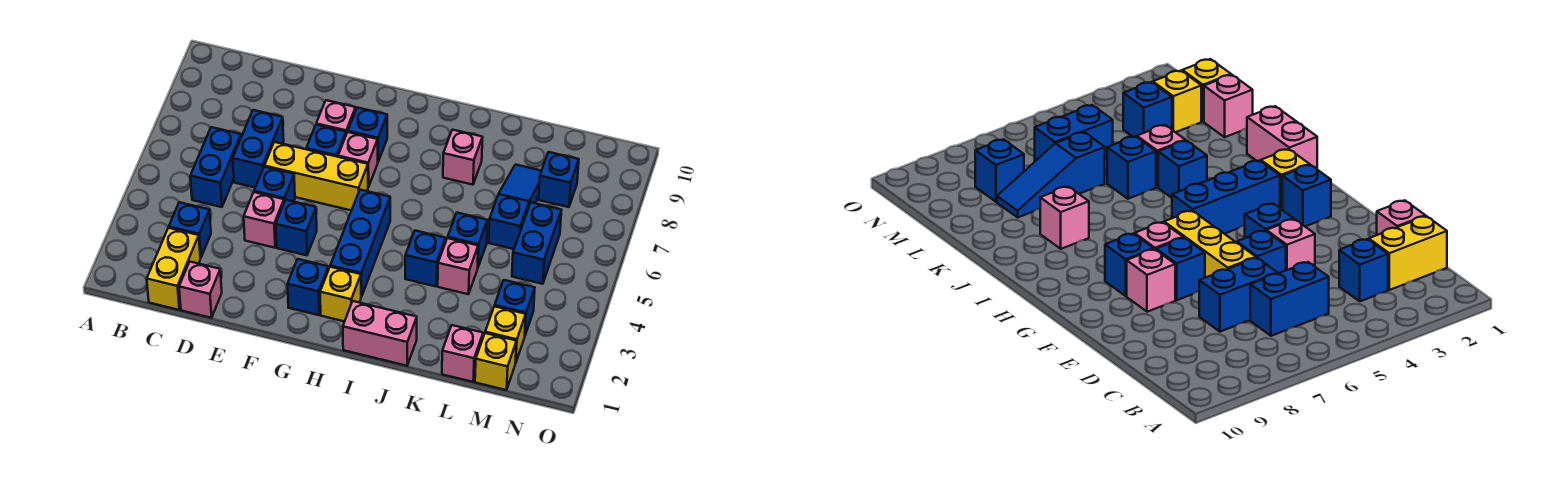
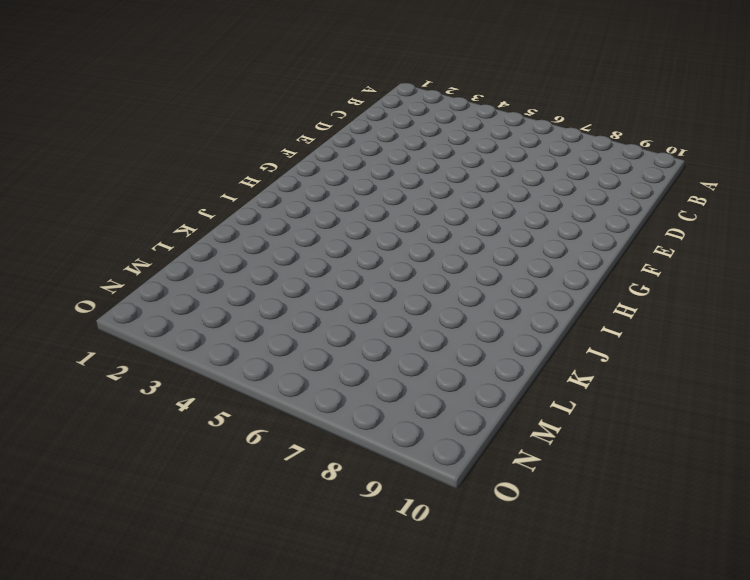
none -> yellow brick C1:C2 level 1
none -> blue brick C3 level 1
none -> blue brick C5:C6 level 1

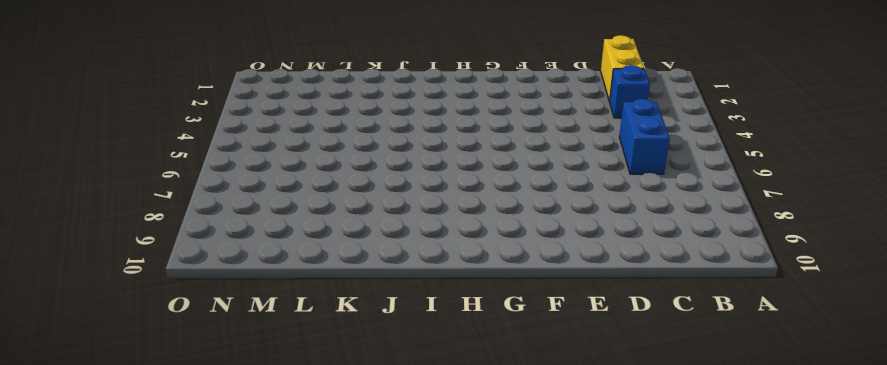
none -> pink brick D1 level 1
none -> blue brick D6:D7 level 1
none -> pink brick E4 level 1

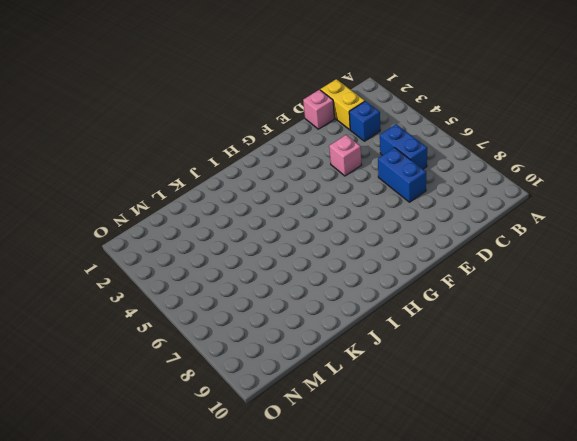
none -> blue brick E5 level 1
none -> yellow brick E6:G6 level 1
none -> blue brick F4 level 1

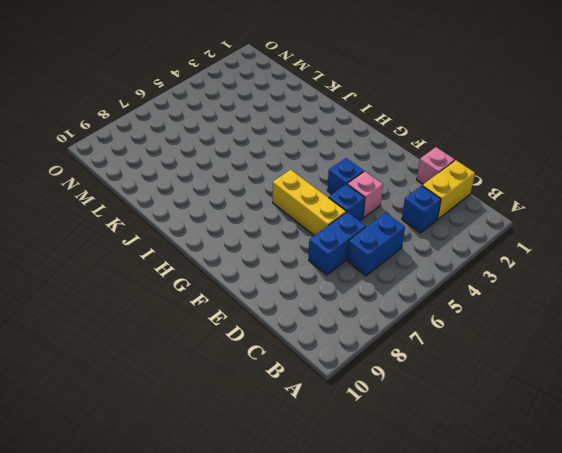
none -> blue brick F7 level 1
none -> pink brick F8 level 1
none -> blue brick G2 level 1

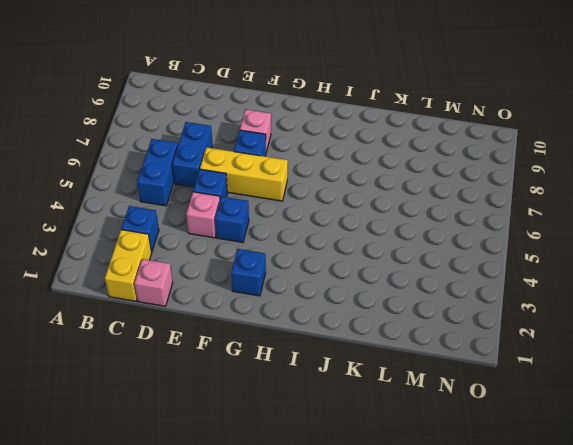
none -> pink brick G7 level 1
none -> blue brick G8 level 1
none -> yellow brick H2 level 1

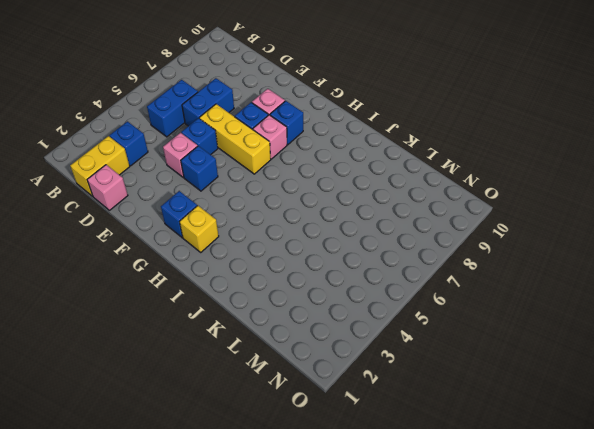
none -> blue brick H3:H5 level 1
none -> pink brick I1:J1 level 1
none -> blue brick J4 level 1

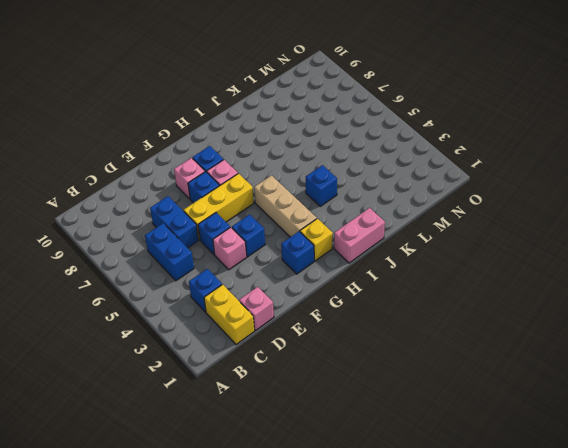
tan brick H3:H5 level 1 -> blue brick H3:H5 level 1
none -> pink brick J8 level 1
none -> pink brick K4 level 1
none -> blue brick K5 level 1

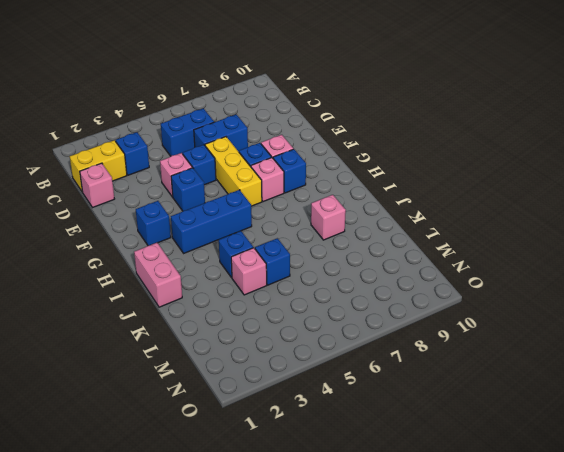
none -> yellow brick H2 level 1
none -> pink brick L1 level 1
none -> blue slope L6:L8 level 1 top 6

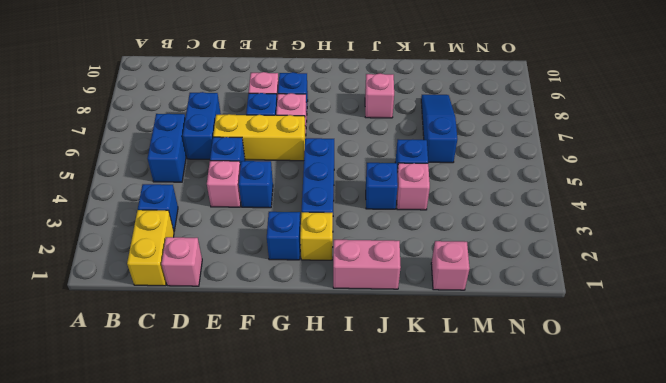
none -> yellow brick M1 level 1
none -> yellow brick M2 level 1
none -> blue brick M3 level 1

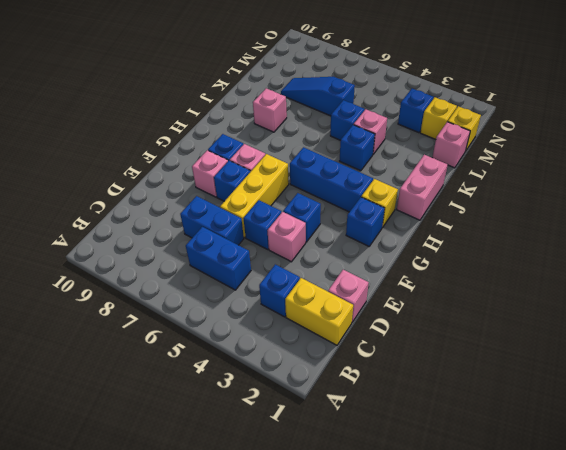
none -> blue brick M5:M6 level 1
none -> blue brick M8 level 1

